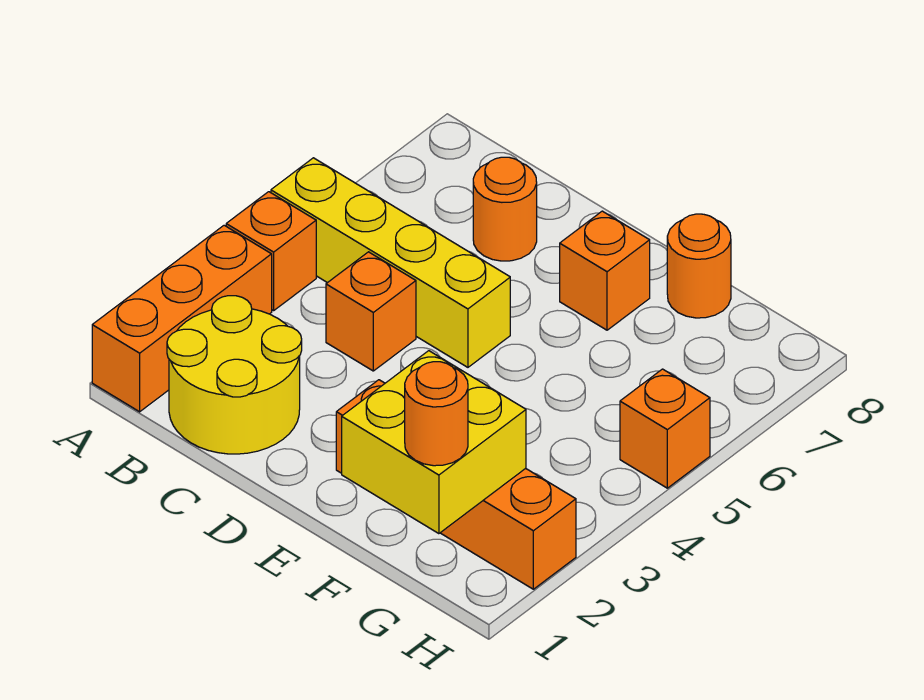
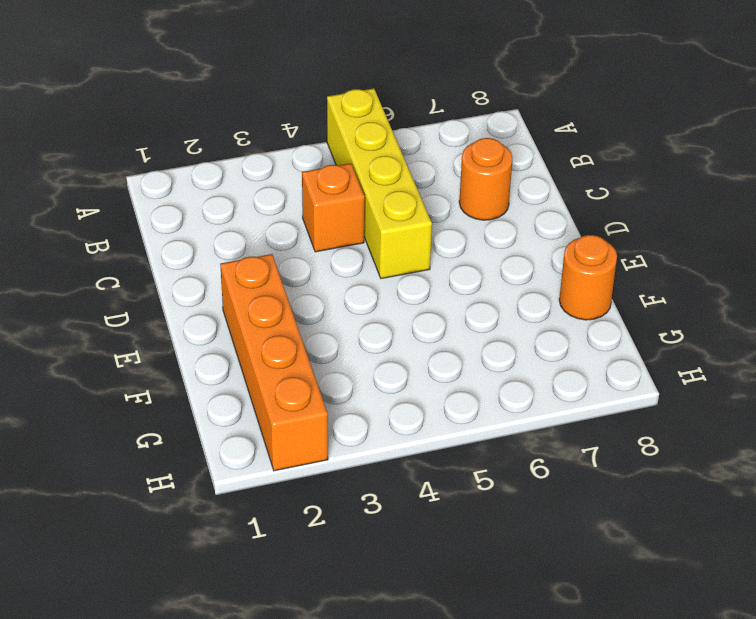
none -> orange brick A1:A3 level 1
none -> orange brick A4 level 1
none -> yellow round brick B1:C2 level 1

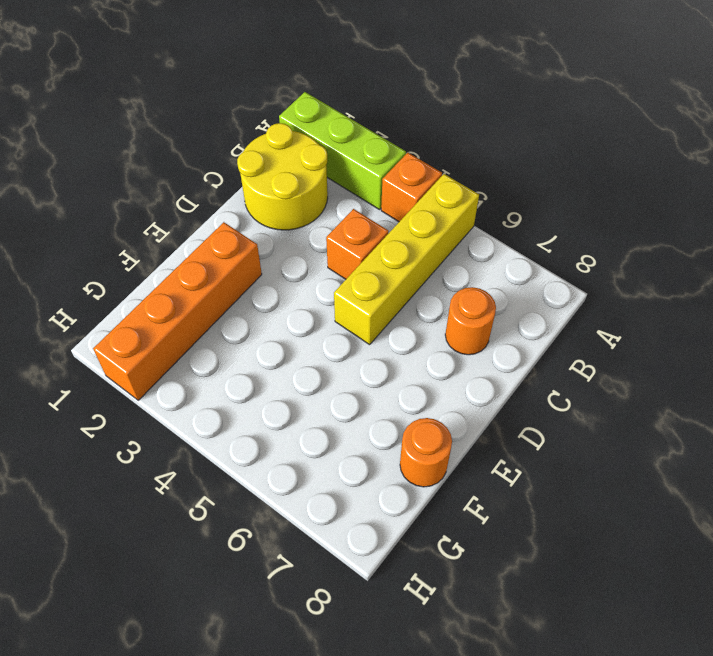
lime brick A1:A3 level 1 -> orange brick A1:A3 level 1
none -> orange brick E7 level 1
none -> orange brick H5 level 1
none -> yellow brick F1:G2 level 2

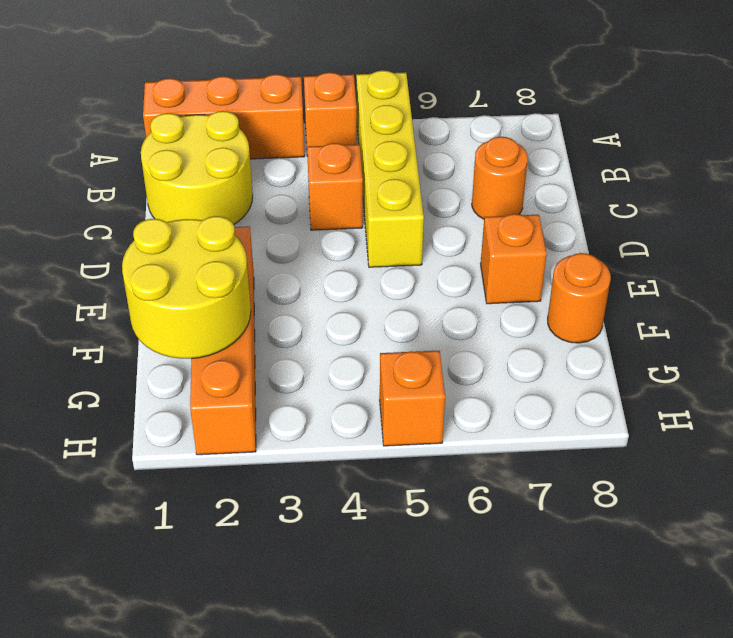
yellow round brick F1:G2 level 2 -> yellow brick F1:G2 level 2
none -> orange round brick G1 level 3

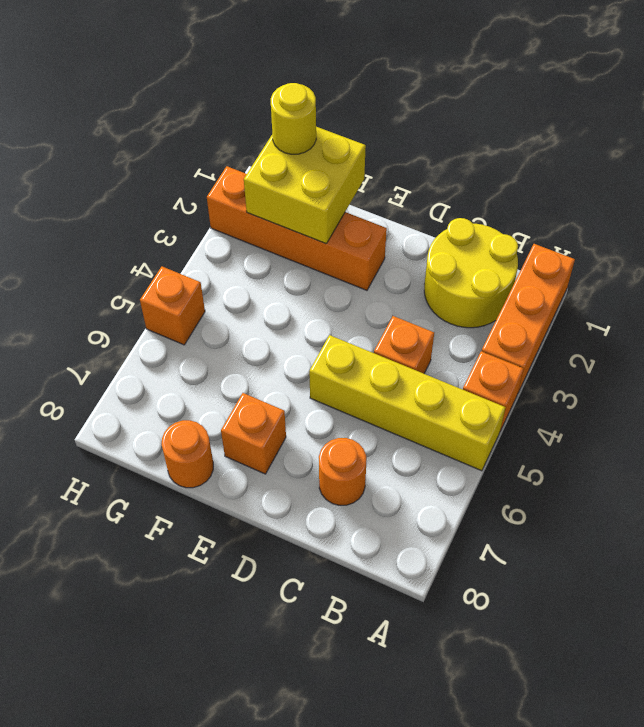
yellow round brick G1 level 3 -> orange round brick G1 level 3

